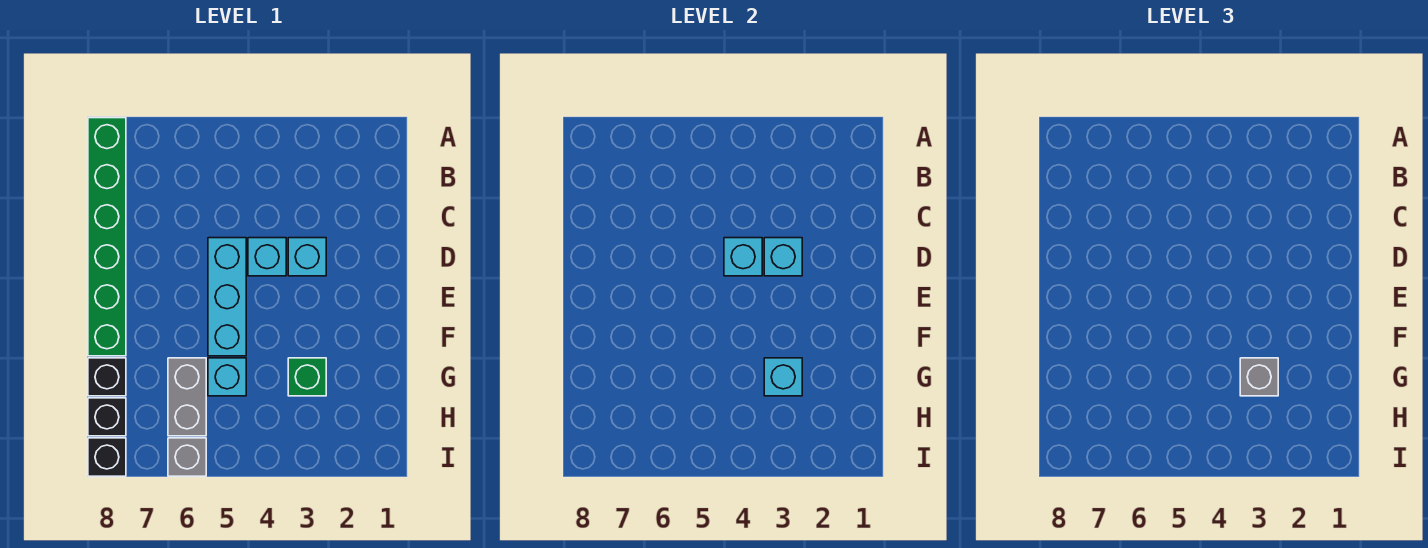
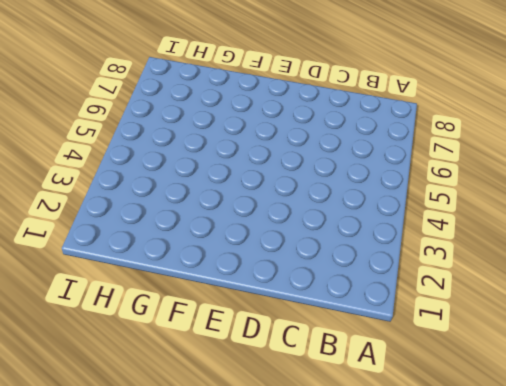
none -> green brick A8:F8 level 1
none -> cyan brick D3 level 1
none -> cyan brick D4 level 1

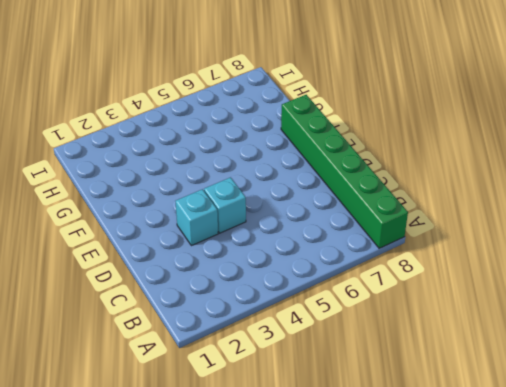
none -> cyan brick D5:F5 level 1
none -> green brick G3 level 1
none -> cyan brick G5 level 1

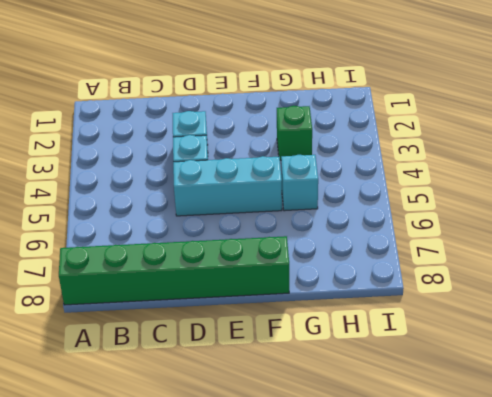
none -> grey brick G6:H6 level 1
none -> black brick G8 level 1
none -> black brick H8 level 1

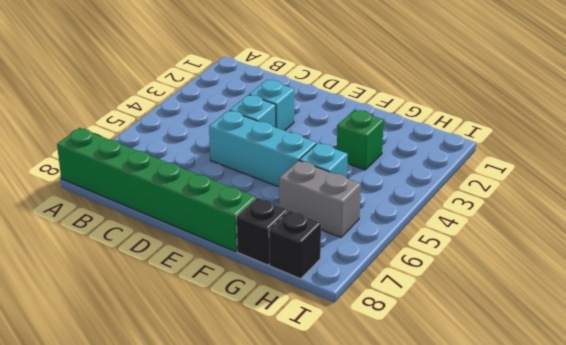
none -> grey brick I6 level 1
none -> black brick I8 level 1
none -> cyan brick D3 level 2

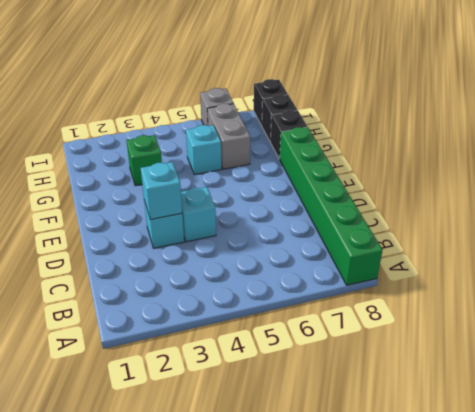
none -> cyan brick D5:F5 level 1
none -> cyan brick D4 level 2
none -> cyan brick G3 level 2

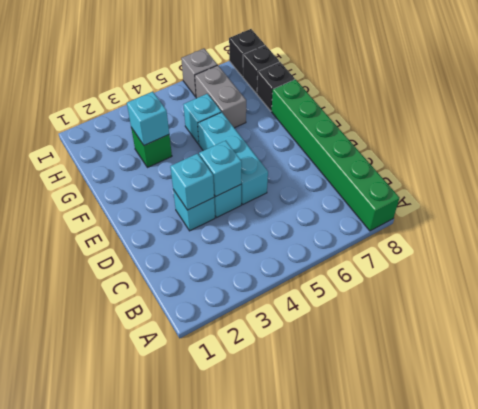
none -> grey brick G3 level 3

